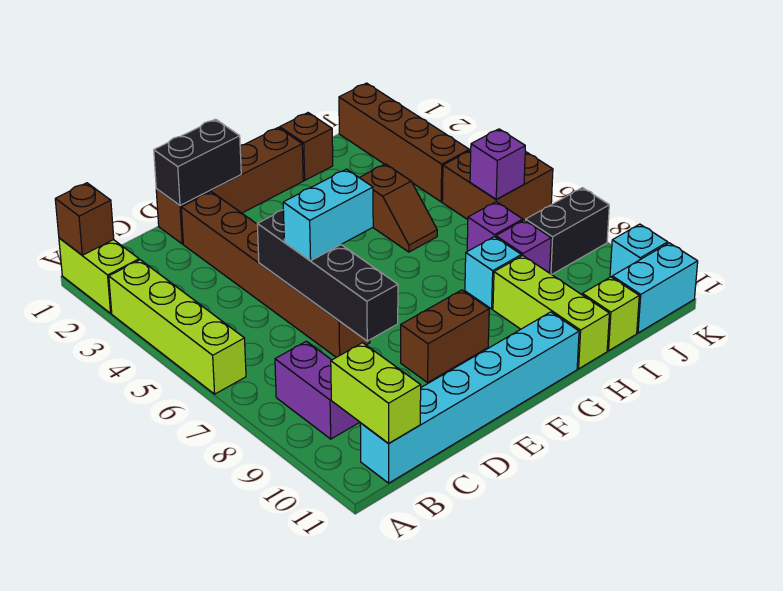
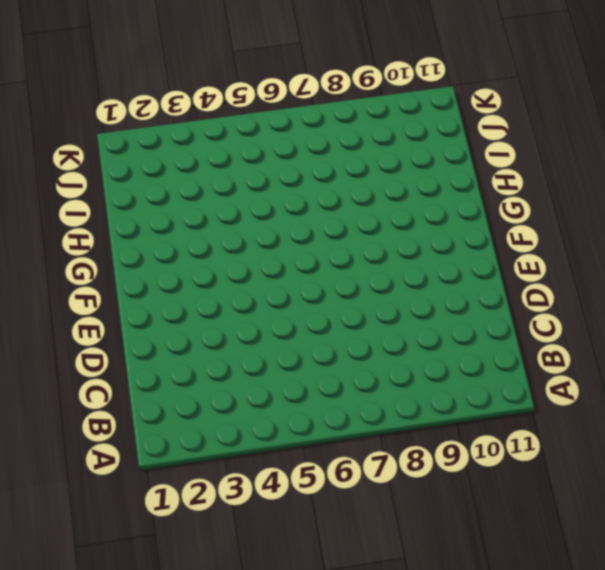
none -> lime brick A1:A2 level 1
none -> lime brick A3:A6 level 1
none -> purple brick B8:B9 level 1

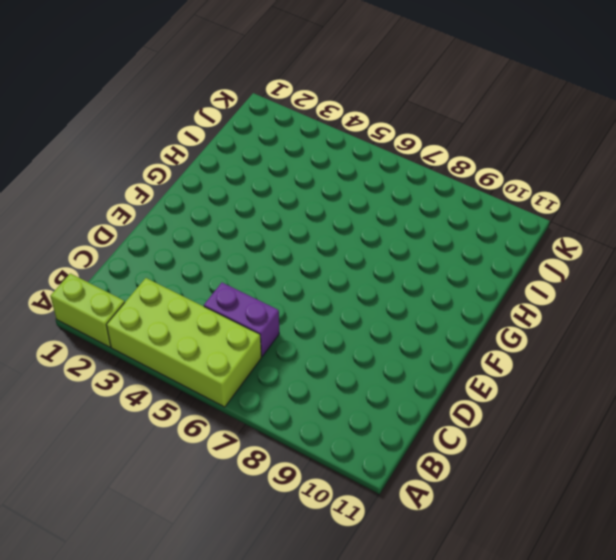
lime brick A3:B6 level 1 -> lime brick A3:A6 level 1
purple brick C5:C6 level 1 -> purple brick B8:B9 level 1
none -> cyan brick B11:G11 level 1
none -> brown brick D1:G1 level 1
none -> brown brick D2:D7 level 1

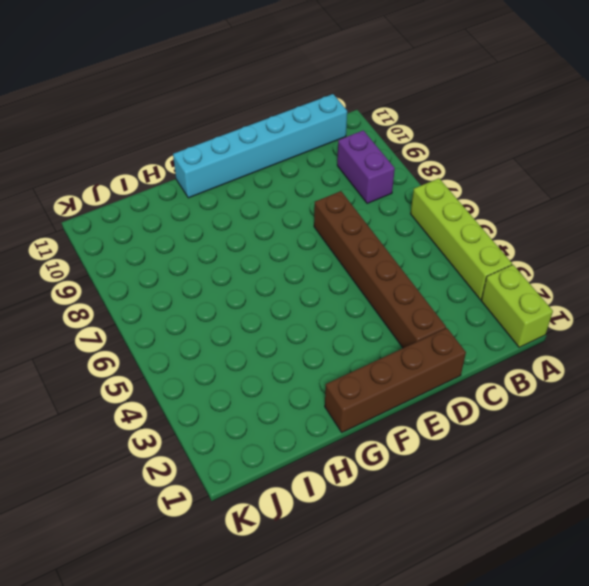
none -> brown brick E9:F9 level 1
none -> brown brick H1 level 1
none -> brown slope H4:H5 level 1 top 4

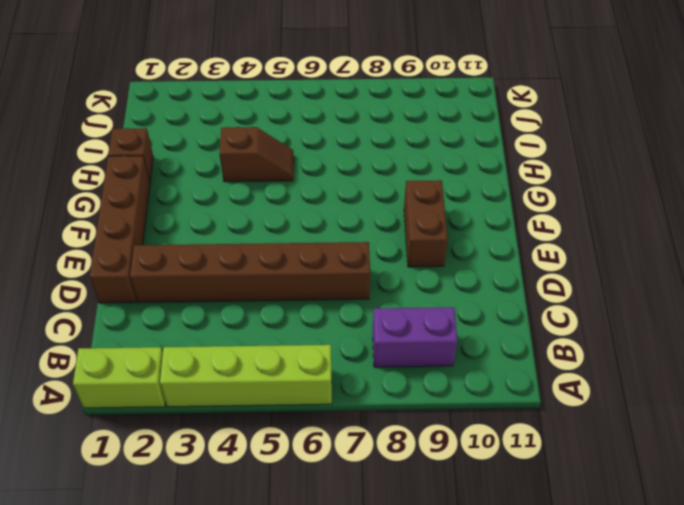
none -> cyan brick B11:G11 level 1
none -> cyan brick H8 level 1
none -> lime brick H9:H11 level 1

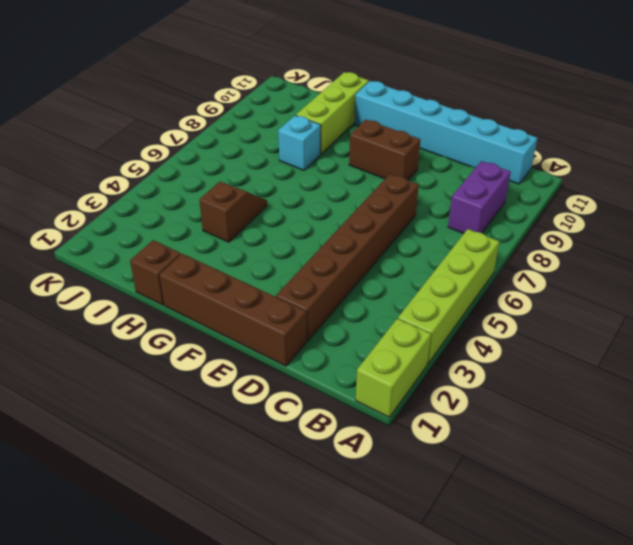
none -> purple brick I7 level 1
none -> purple brick I8 level 1
none -> lime brick I11 level 1

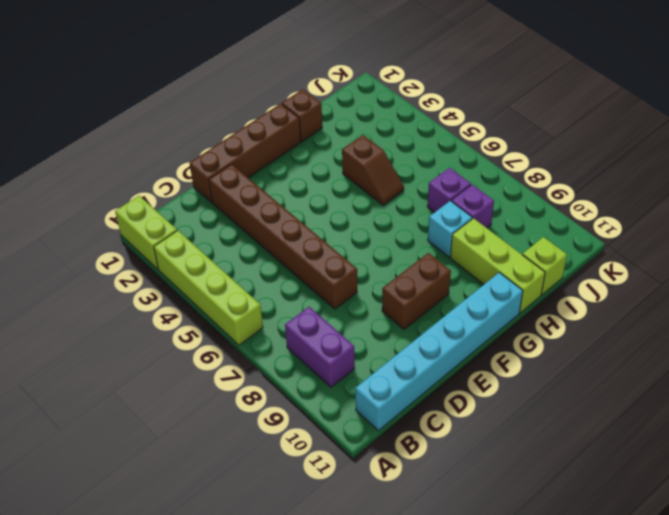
none -> brown brick J1:J4 level 1
none -> brown brick J5:K6 level 1
none -> black brick J8:K8 level 1

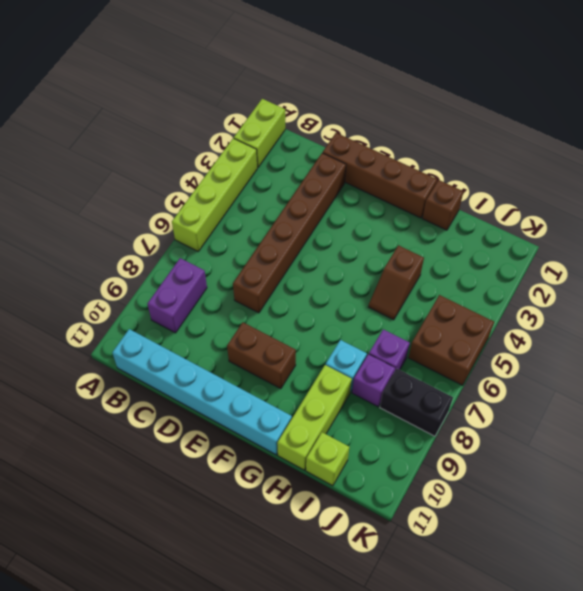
none -> brown brick J1:J4 level 1
none -> cyan brick J11:K11 level 1
none -> cyan brick K10 level 1

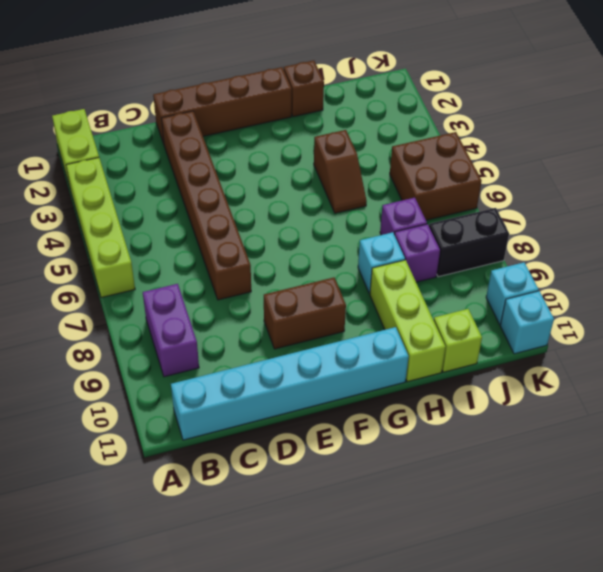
cyan brick K11 level 1 -> cyan brick J11:K11 level 1
none -> brown brick J1:J4 level 1
none -> brown brick A1 level 2
none -> lime brick B10:B11 level 2

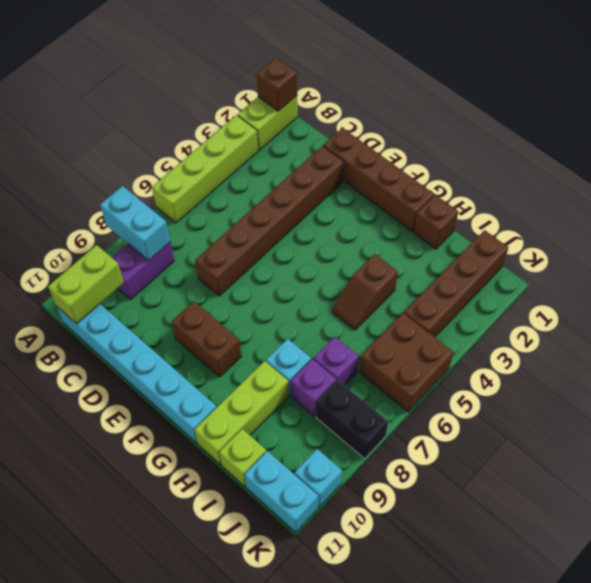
cyan brick A8:B8 level 2 -> cyan brick D6:E6 level 3
none -> black brick D1:E1 level 2
none -> black brick D5:D8 level 2
none -> purple brick J6 level 2

